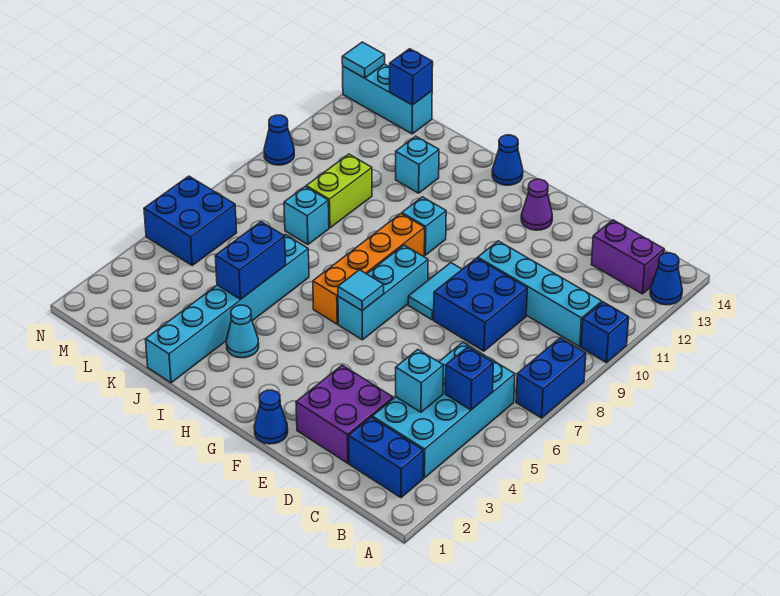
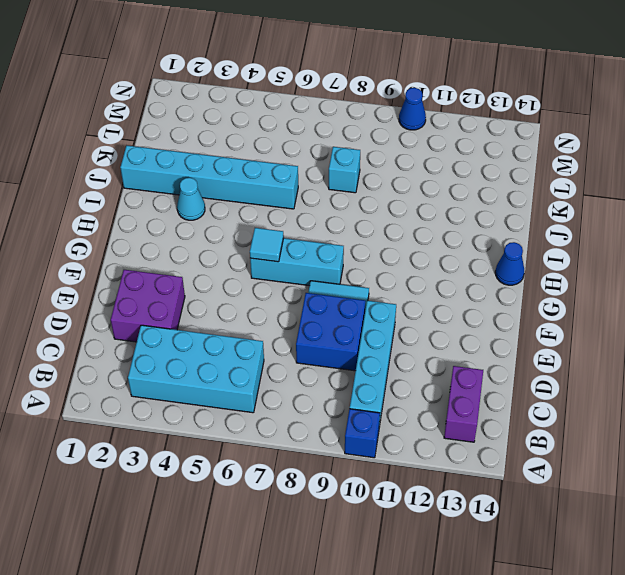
none -> blue brick A7:A8 level 1
none -> blue cone A13 level 1
none -> blue brick B2:C2 level 1
none -> blue cone F1 level 1

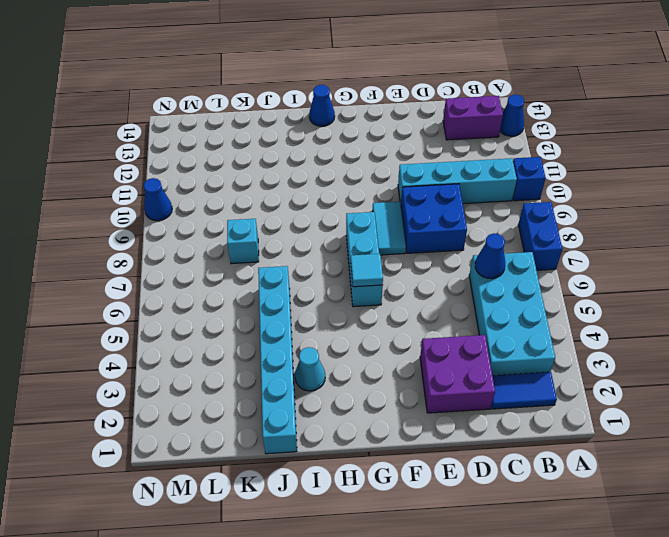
blue tile B2:C2 level 1 -> blue brick B2:C2 level 1
blue cone C6 level 2 -> blue cone F1 level 1
none -> purple cone F13 level 1
none -> orange brick H6:H9 level 1
none -> cyan brick H10 level 1
none -> cyan brick J12 level 1

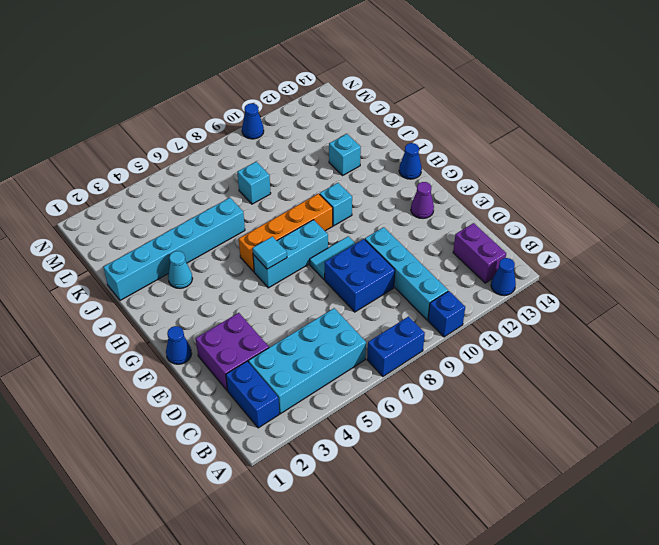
none -> lime brick K9:K10 level 1
none -> cyan brick L14:N14 level 1
none -> blue brick M5:N6 level 1
none -> blue brick B5 level 2

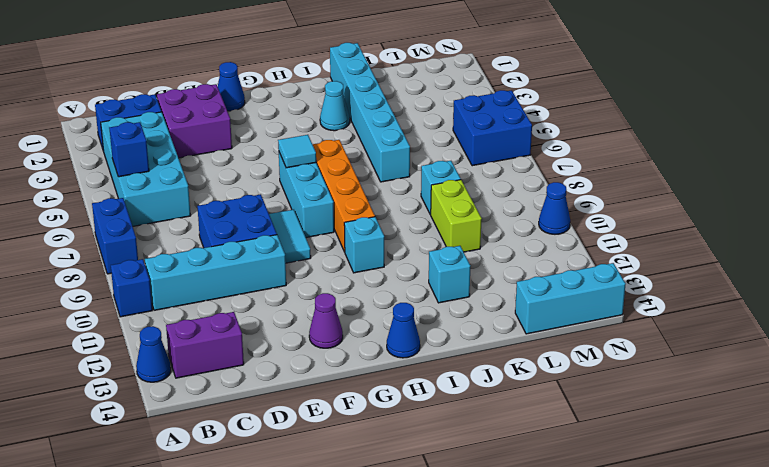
none -> cyan brick C4 level 2
none -> blue brick J4:J5 level 2
none -> blue brick L14 level 2
none -> cyan tile N14 level 2

